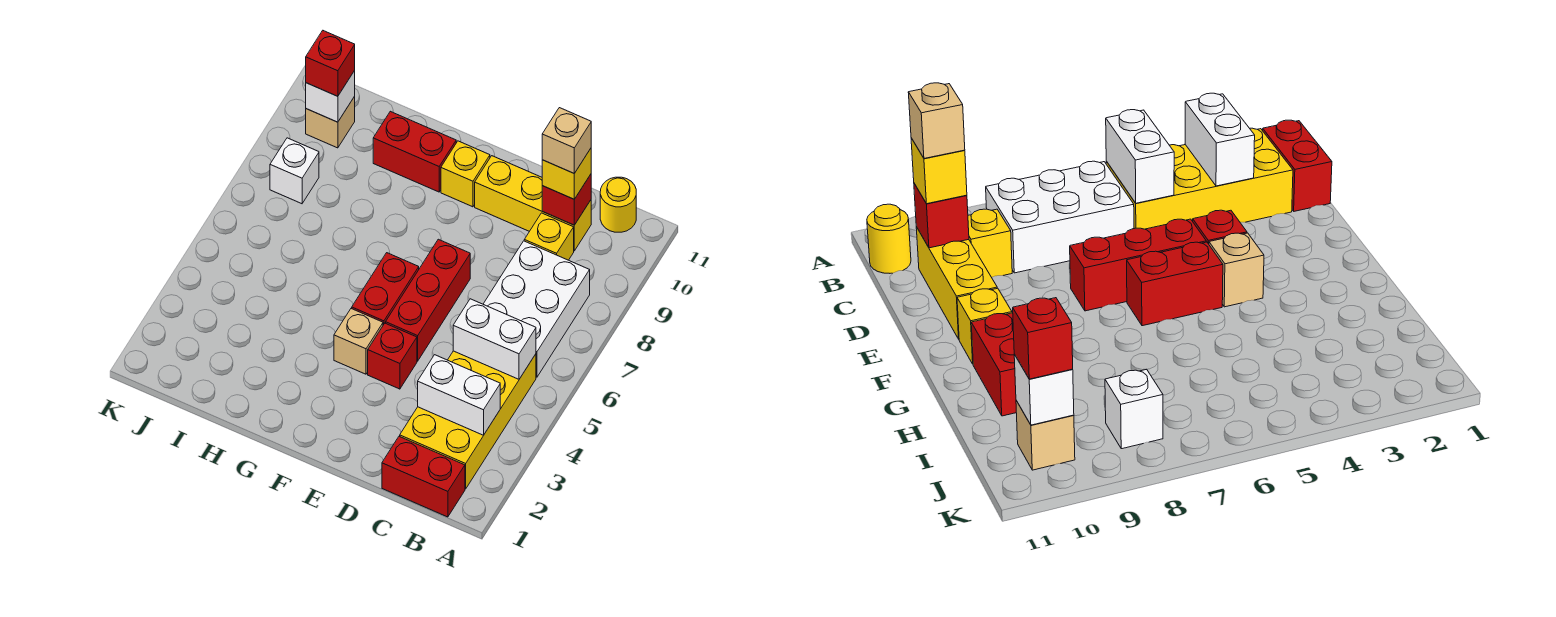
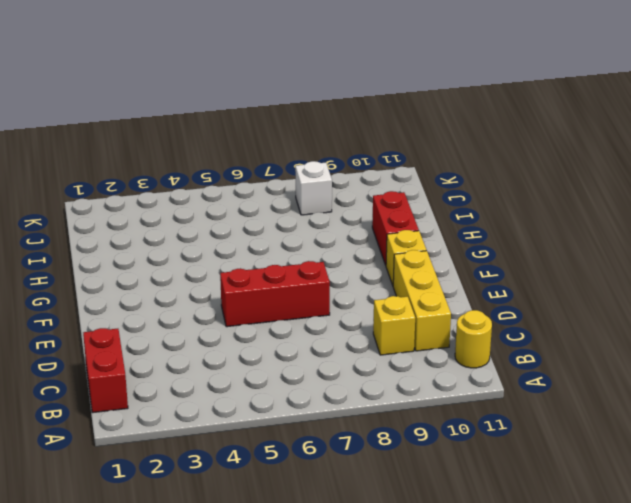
none -> yellow brick B2:C5 level 1
none -> white brick B6:C8 level 1
none -> red brick E4 level 1

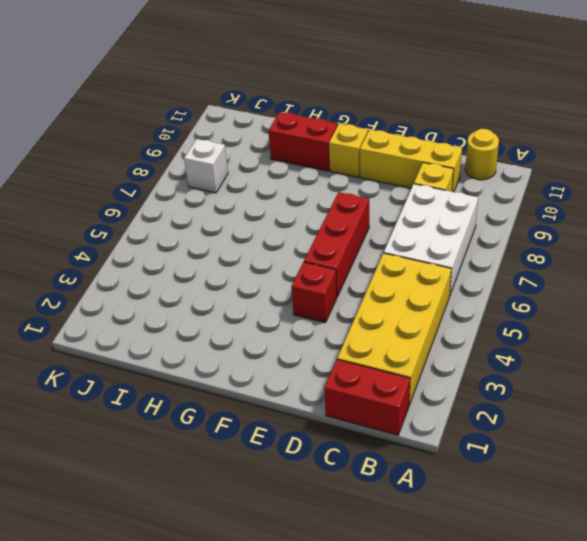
none -> tan brick F4 level 1
none -> red brick F5:F6 level 1
none -> tan brick J10 level 1

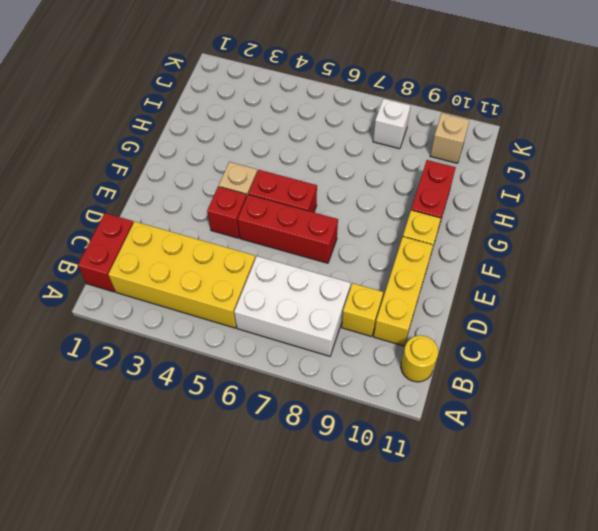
none -> white brick B3:C3 level 2
none -> white brick B5:C5 level 2
none -> red brick C10 level 2

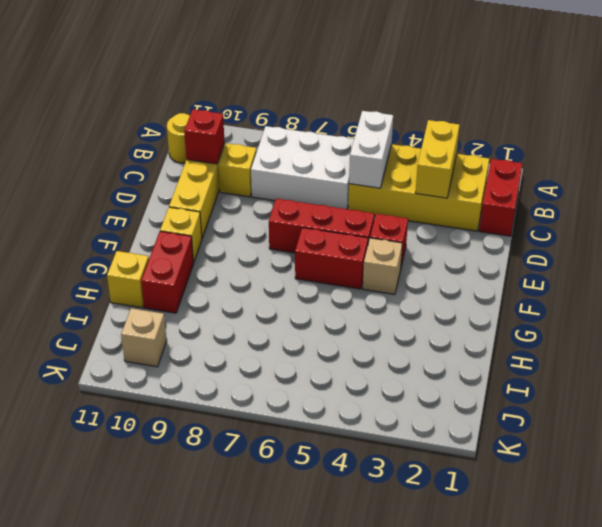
yellow brick B3:C3 level 2 -> white brick B3:C3 level 2
yellow brick H11 level 1 -> yellow brick C10 level 3
none -> white brick J8 level 1
none -> white brick J10 level 2
none -> red brick J10 level 3

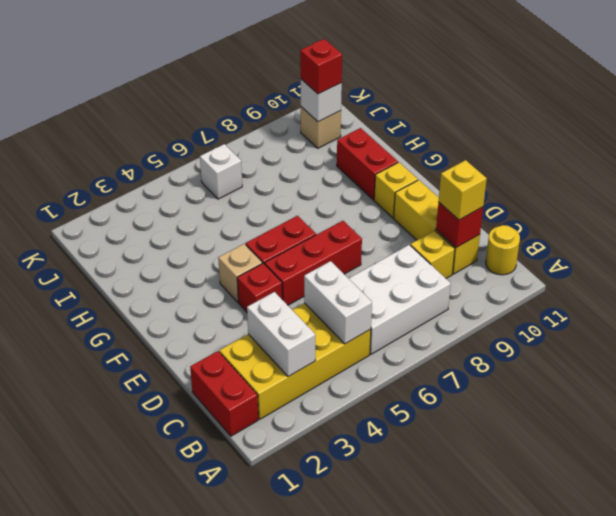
white brick J6 level 1 -> white brick J8 level 1
none -> tan brick C10 level 4

